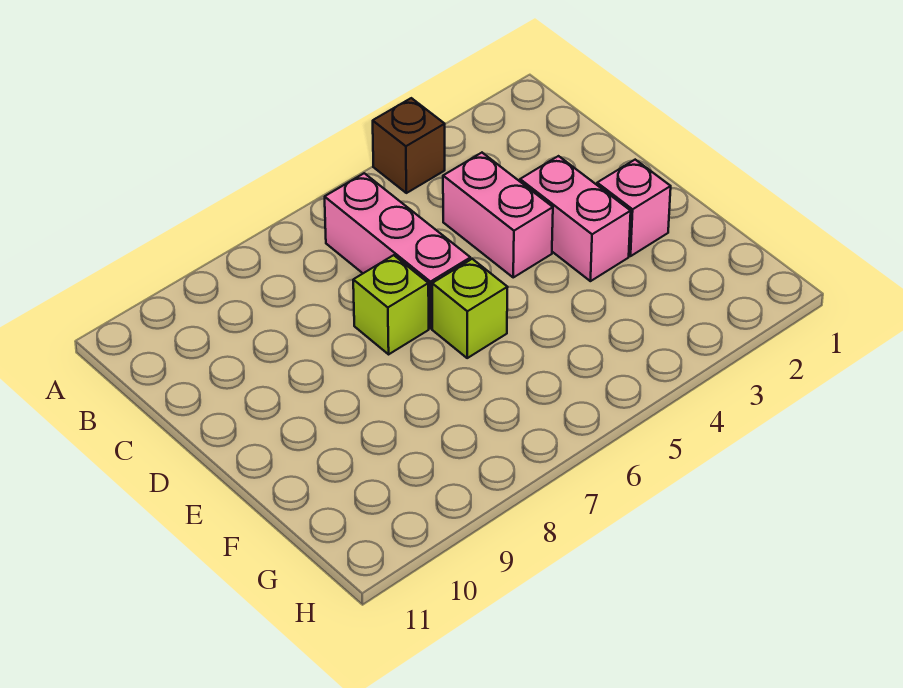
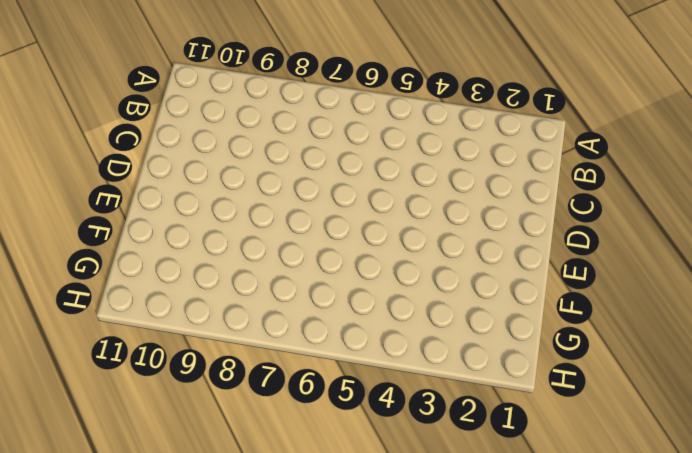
none -> brown brick A4 level 1
none -> pink brick B6:D6 level 1

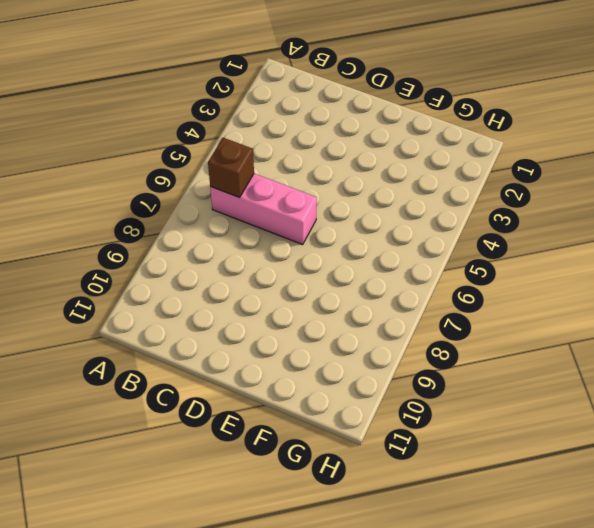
brown brick B6 level 2 -> brown brick A4 level 1
none -> pink brick C4:D4 level 1
none -> pink brick D3:E3 level 1

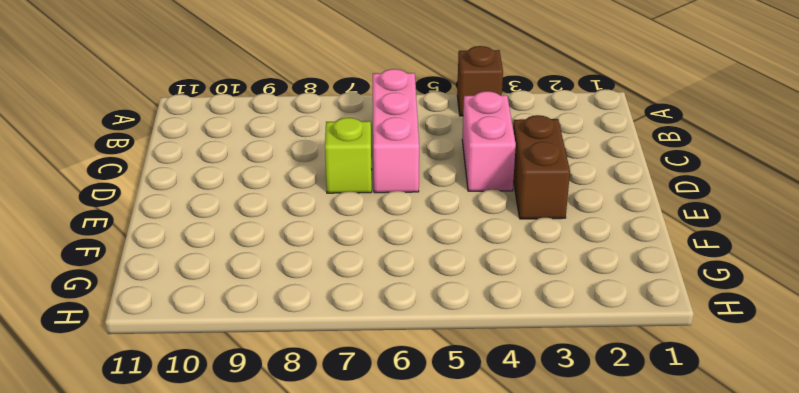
brown brick D3:E3 level 1 -> pink brick D3:E3 level 1
none -> pink brick E2 level 1
none -> lime brick E6 level 1

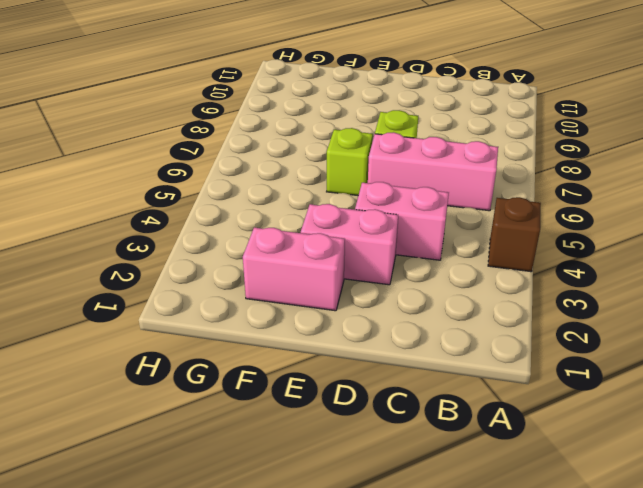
pink brick E2:F2 level 1 -> pink brick E2 level 1

